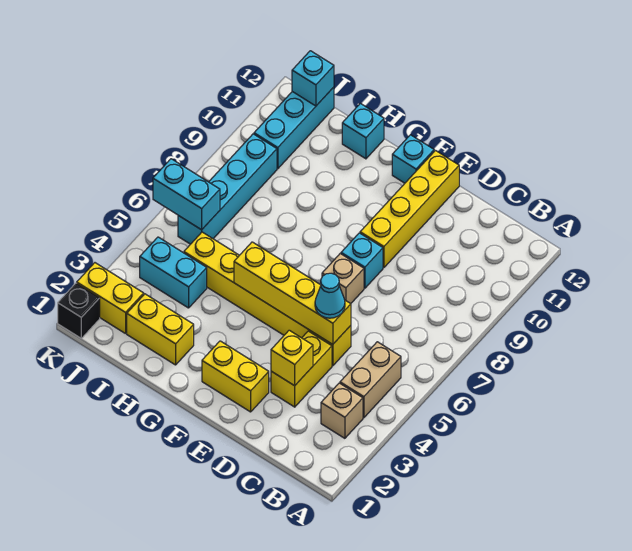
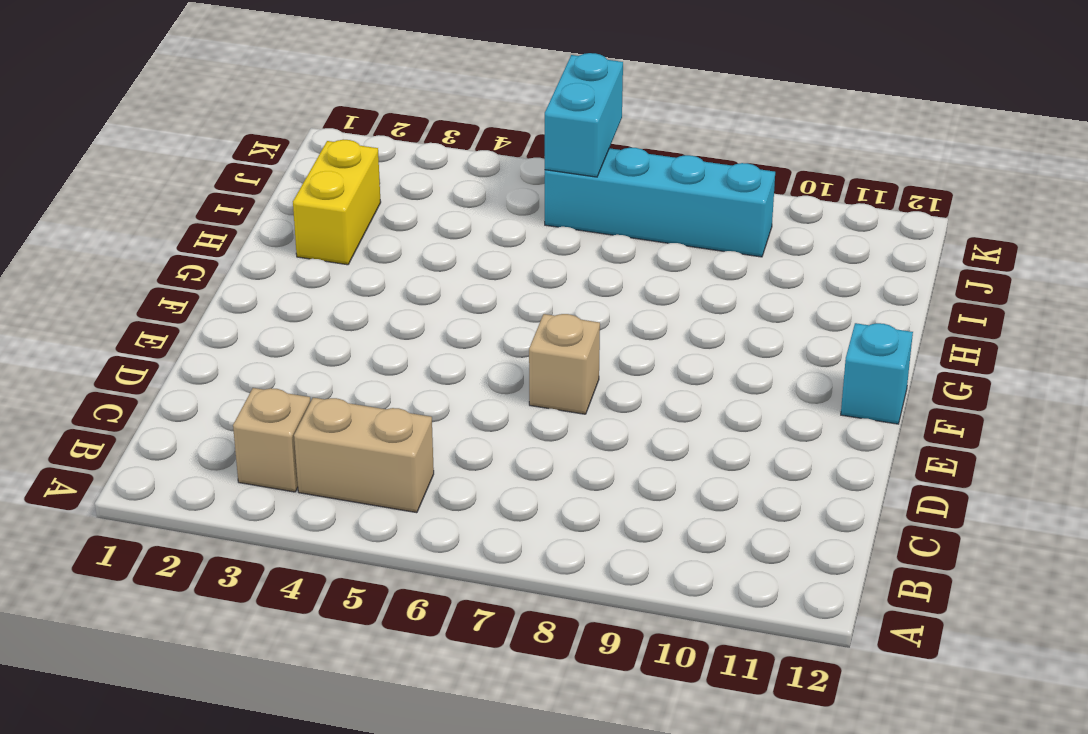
none -> yellow brick D3:D4 level 1
none -> yellow brick D5:I5 level 1
none -> yellow brick E2:F2 level 1

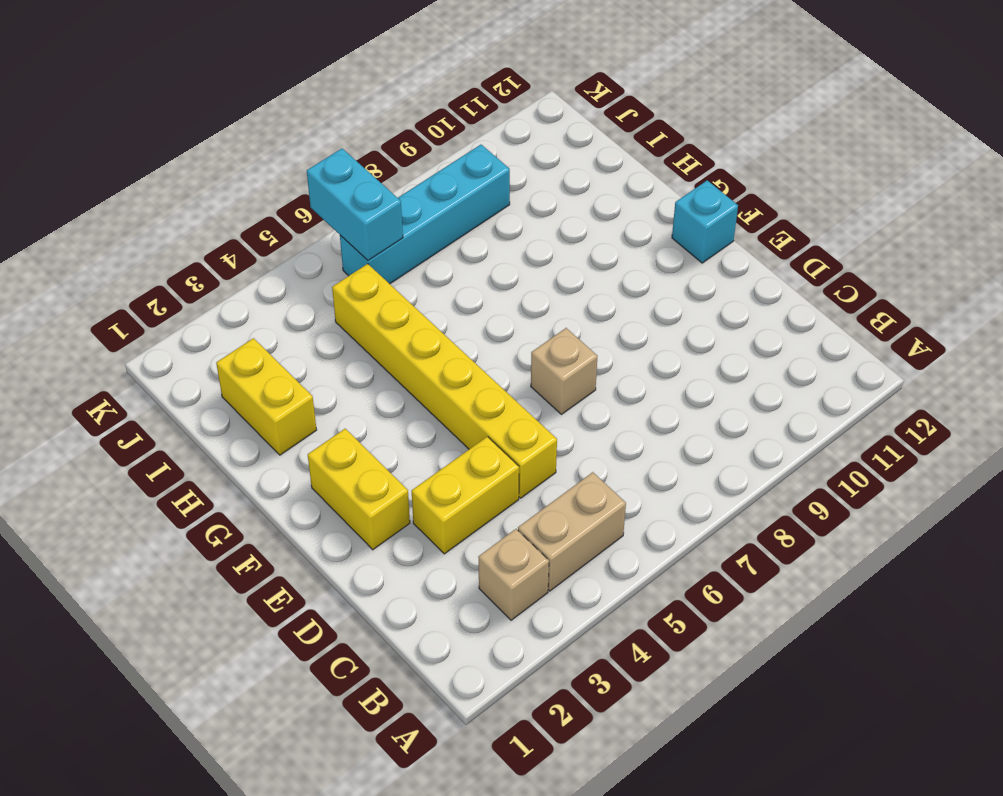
none -> cyan brick E8 level 1
none -> yellow brick E9:E12 level 1
none -> cyan brick H12 level 1

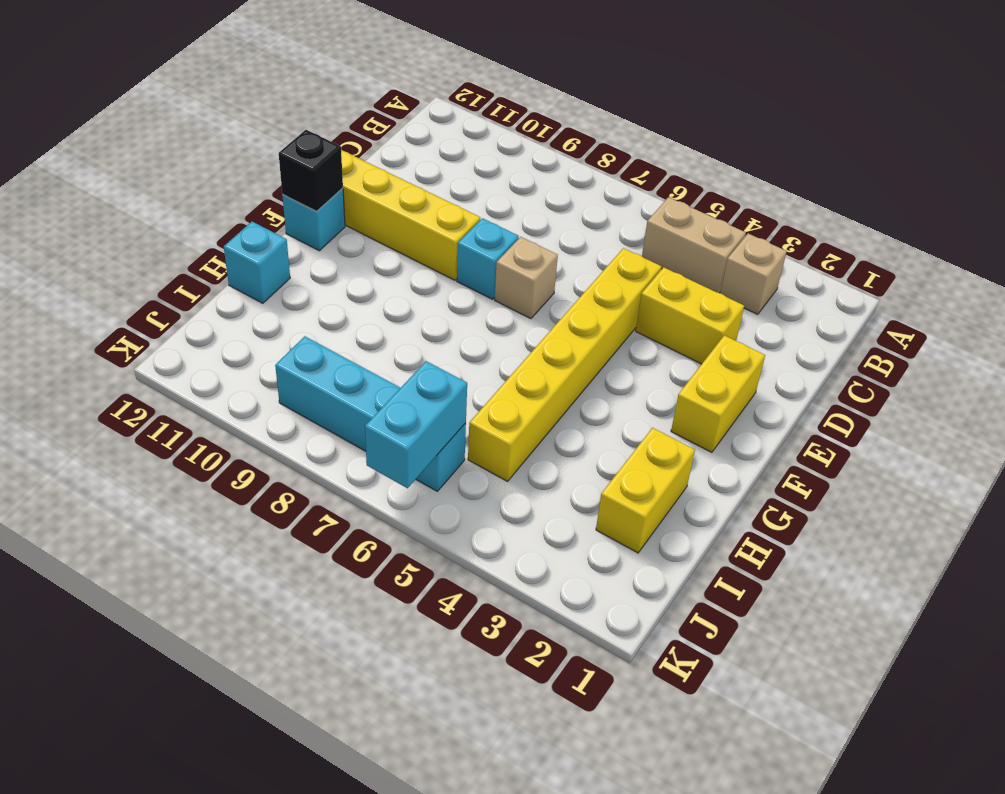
black brick F12 level 2 -> black brick K1 level 1
none -> cyan brick I4:J4 level 1
none -> yellow brick J2:K2 level 1
none -> cyan brick J10:J12 level 1

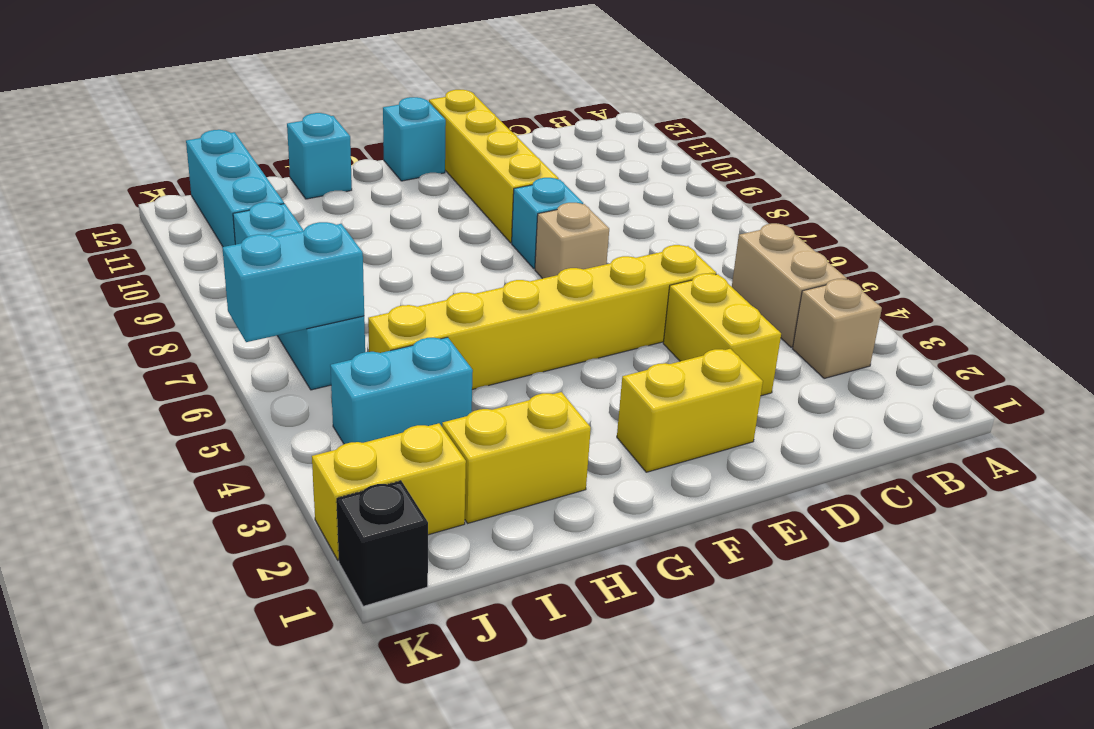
none -> yellow brick D3 level 2
none -> yellow brick D5:G5 level 2
none -> cyan brick J12 level 2

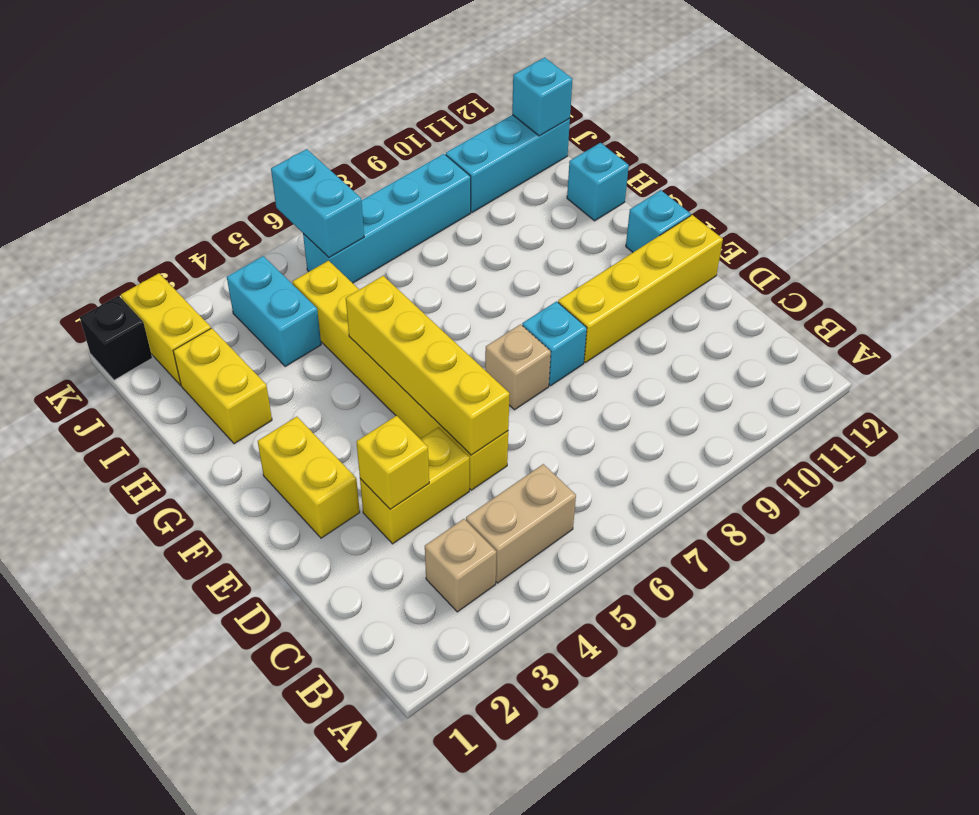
none -> cyan cone D5 level 3

